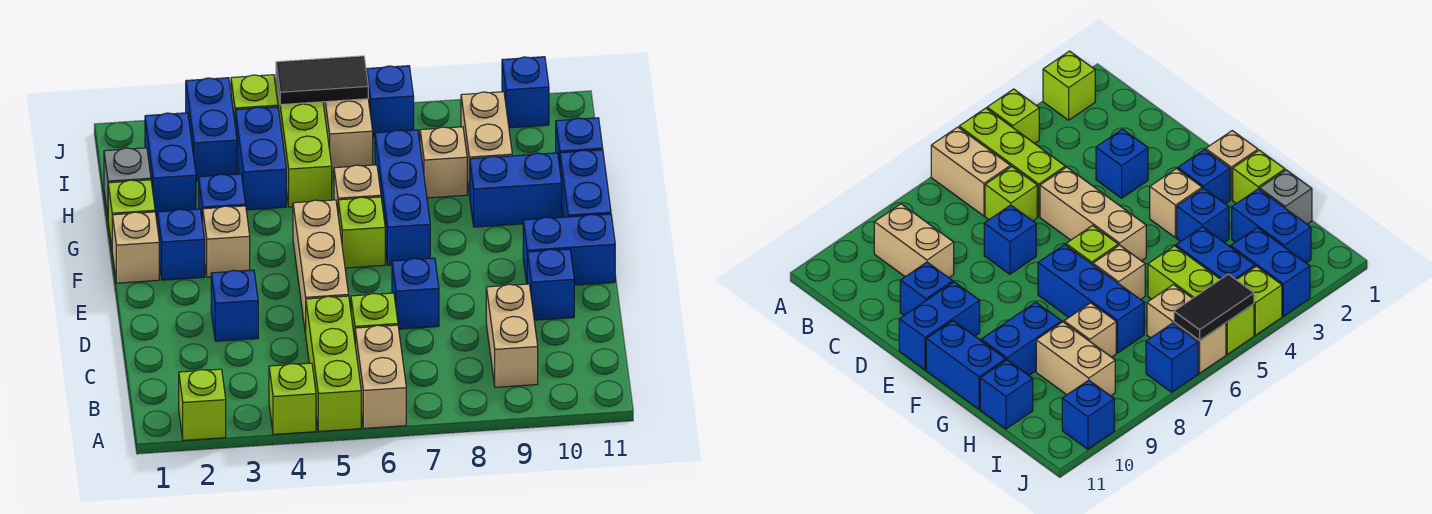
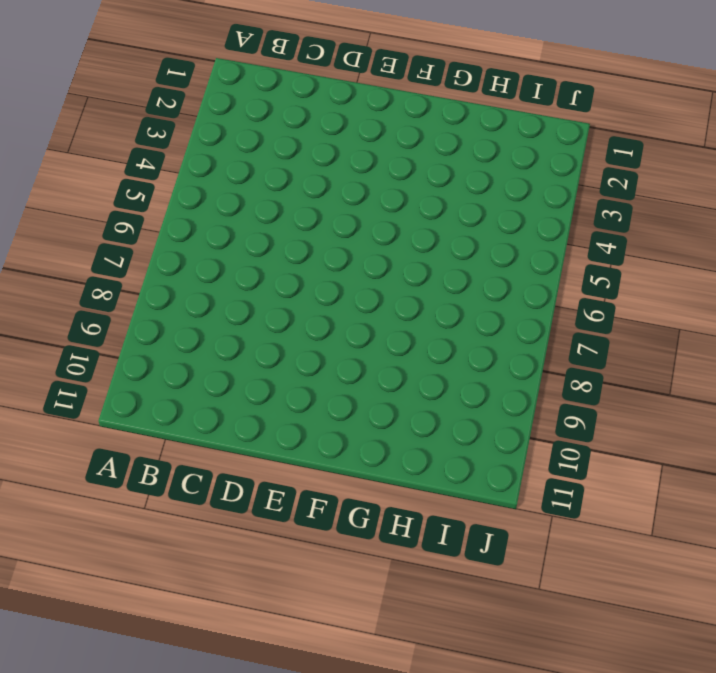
none -> lime brick A2 level 1
none -> lime brick A4 level 1
none -> lime brick A5:C5 level 1
none -> tan brick A6:B6 level 1

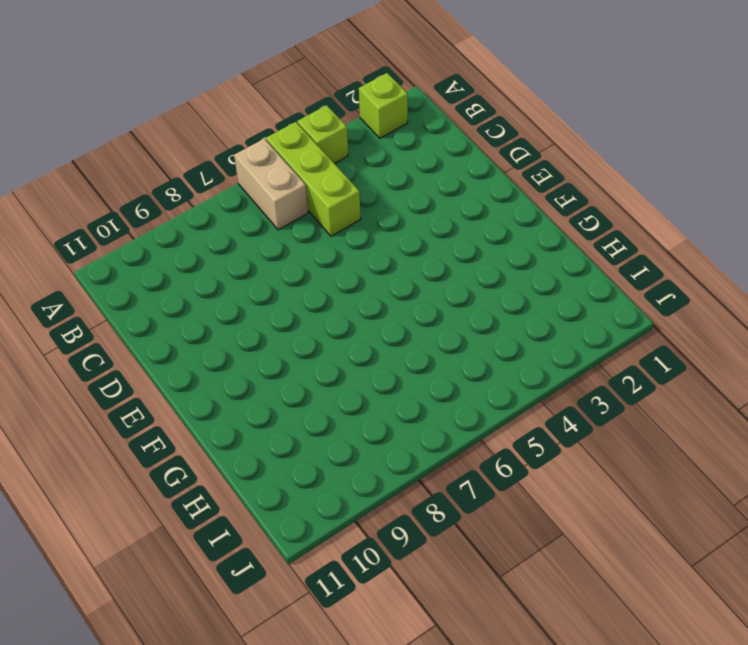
none -> tan brick B9:C9 level 1
none -> lime brick C6 level 1
none -> blue brick D3 level 1
none -> tan brick D5:F5 level 1

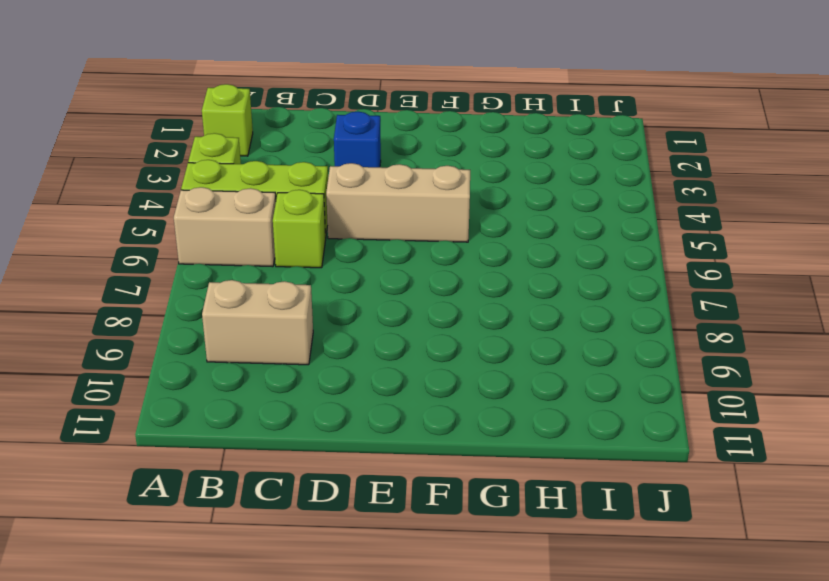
none -> blue brick D7 level 1
none -> blue brick D10 level 1
none -> blue brick E10:E11 level 1
none -> tan brick F1 level 1

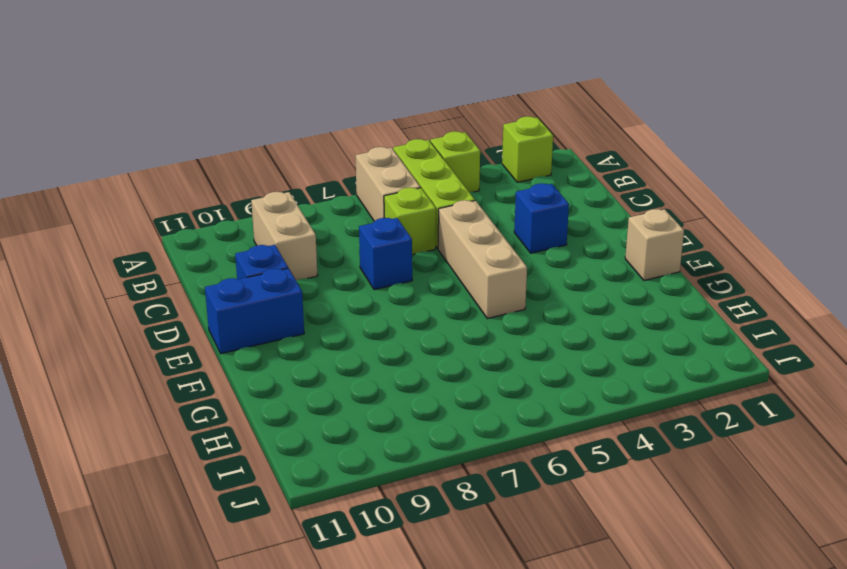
none -> blue brick F2 level 1
none -> tan brick F3 level 1
none -> lime brick F6 level 1
none -> blue brick F7:H7 level 1

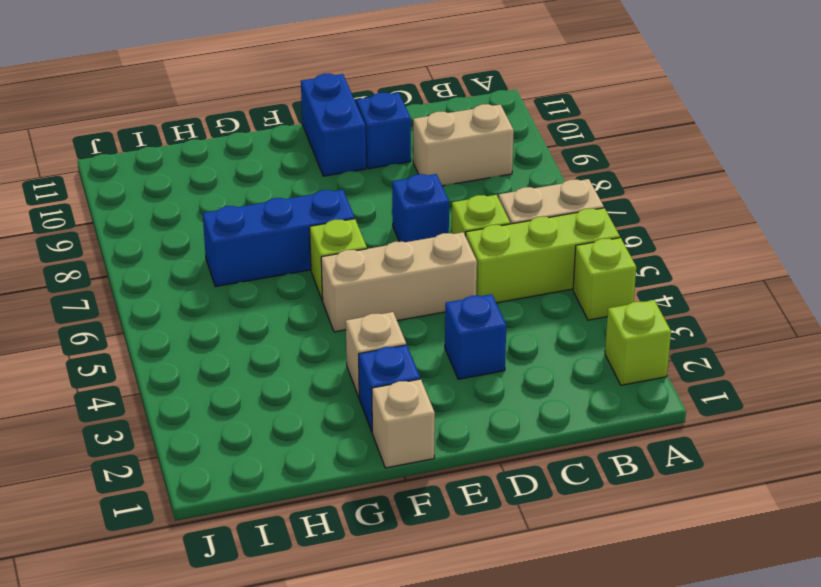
none -> blue brick F11:G11 level 1
none -> lime brick G1 level 1
none -> blue brick G3 level 1
none -> tan brick G6 level 1

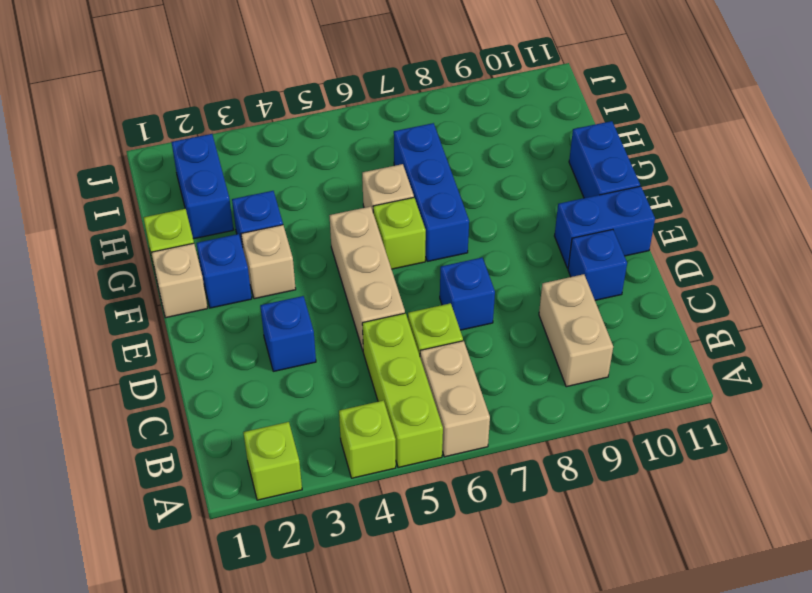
none -> blue brick G9:G10 level 1
none -> grey brick H1 level 1
none -> blue brick H4:I4 level 1
none -> lime brick H5:J5 level 1

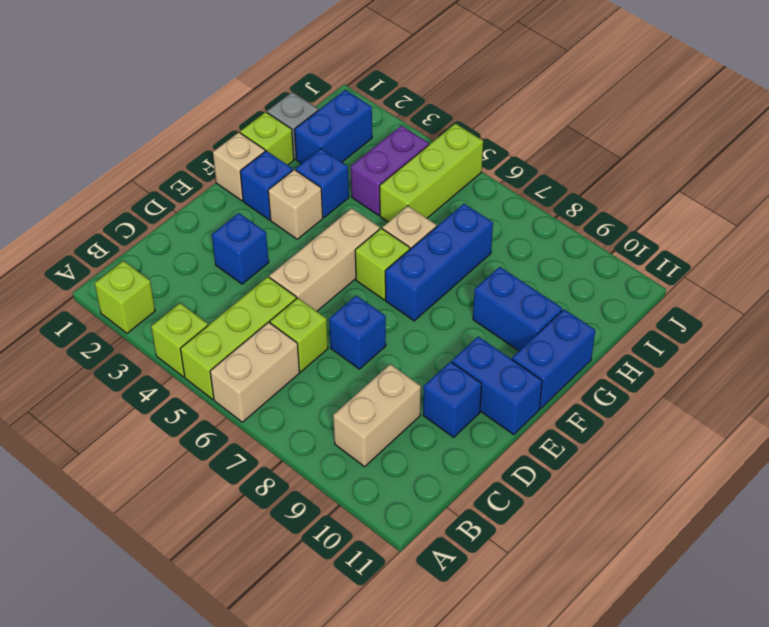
purple brick H4:I4 level 1 -> blue brick H4:I4 level 1
none -> tan brick H8 level 1
none -> tan brick H9:I9 level 1
none -> blue brick H11 level 1
none -> blue brick I3:J3 level 1

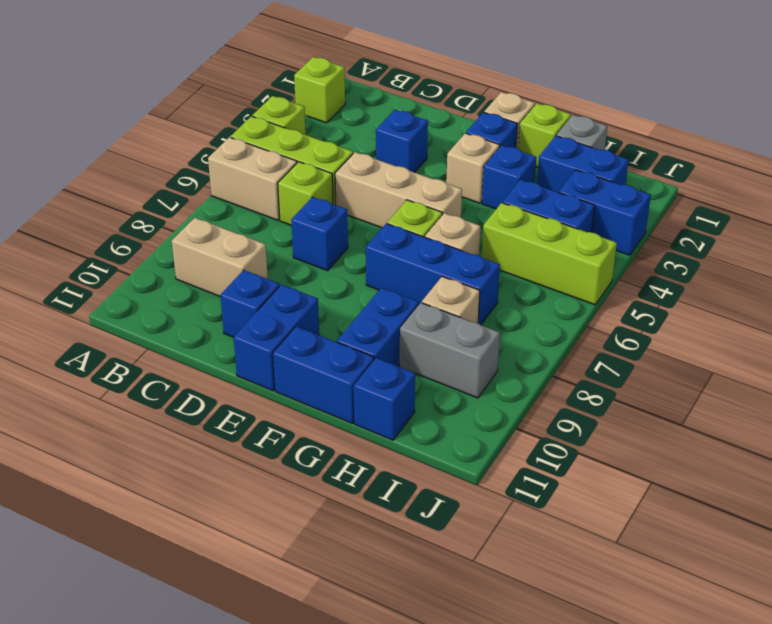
grey brick H9:I9 level 1 -> tan brick H9:I9 level 1
none -> tan brick I6:J6 level 1
none -> lime brick J4 level 1
none -> blue brick J7 level 1
none -> blue brick J10 level 1

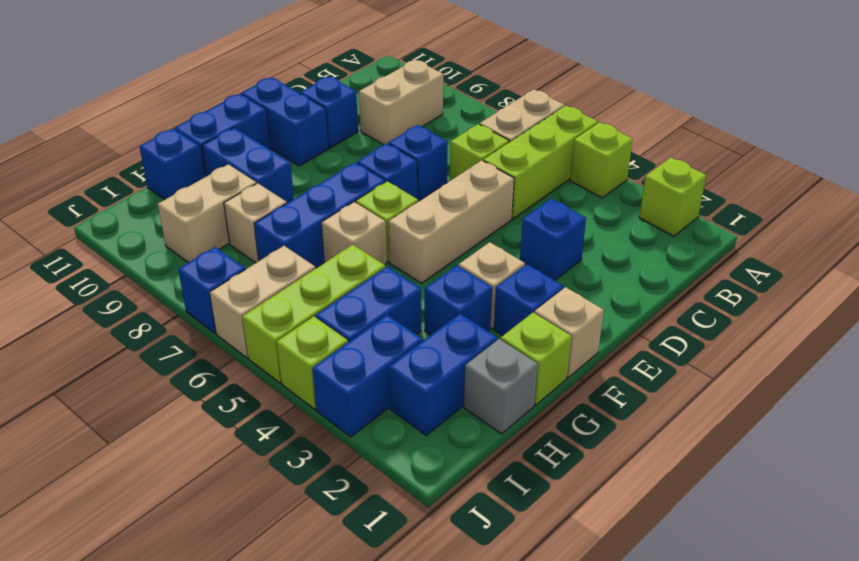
blue brick E7 level 1 -> blue brick J10 level 1
none -> black tile J5:J6 level 2

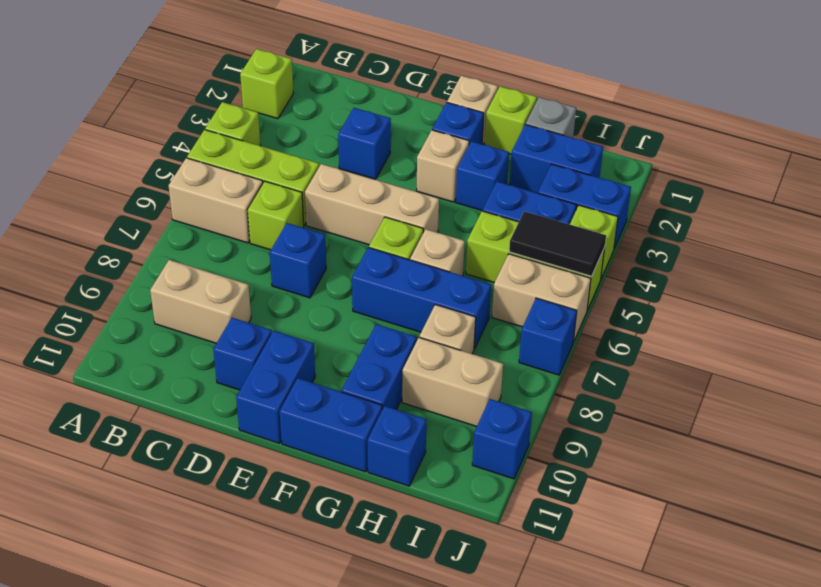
black tile I5:J5 level 2 -> black tile J5:J6 level 2

